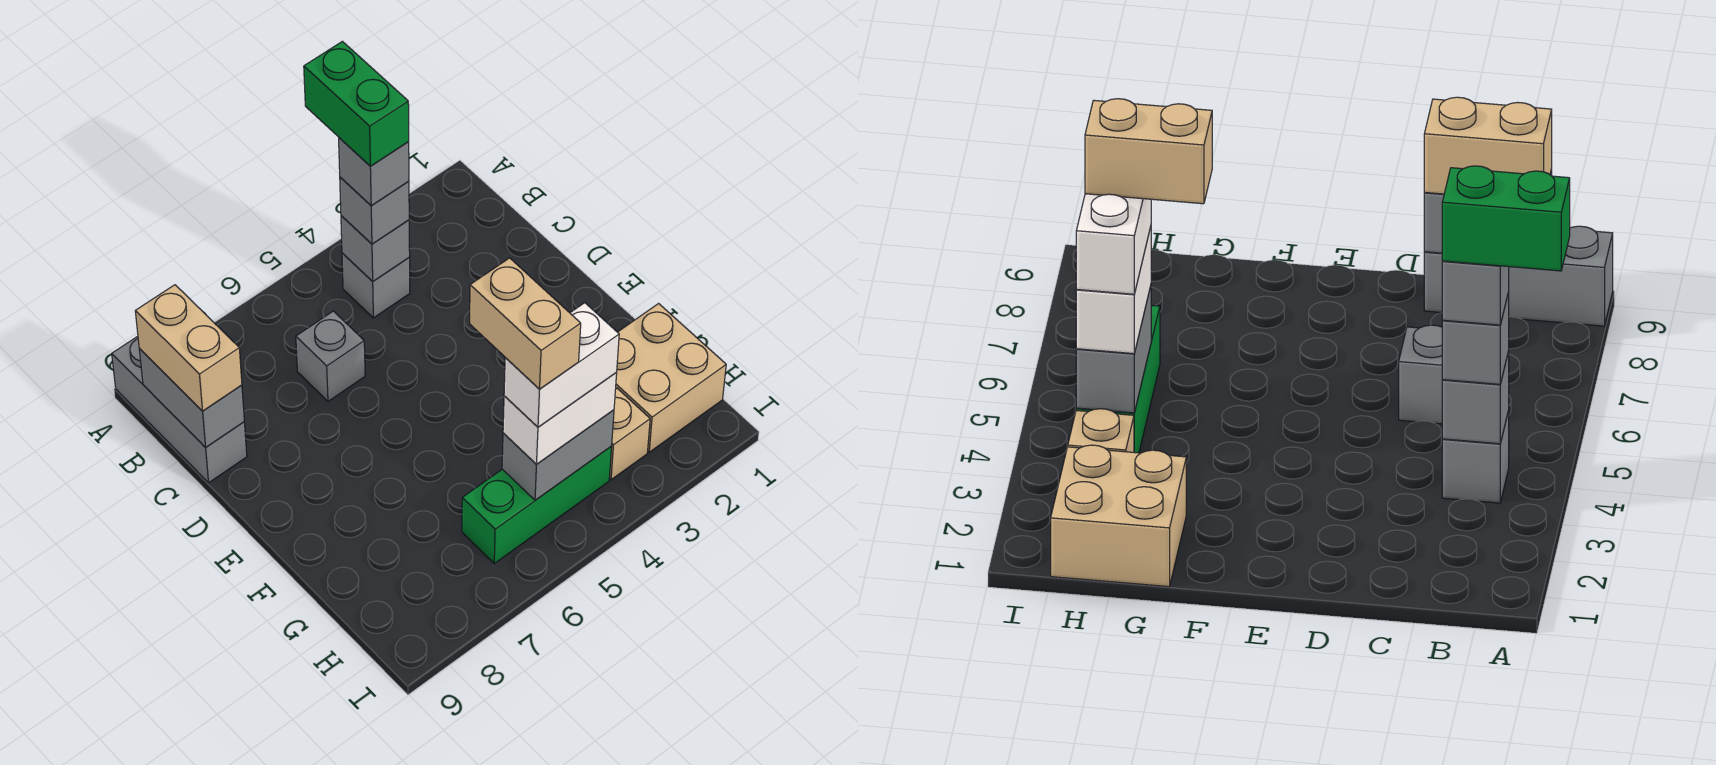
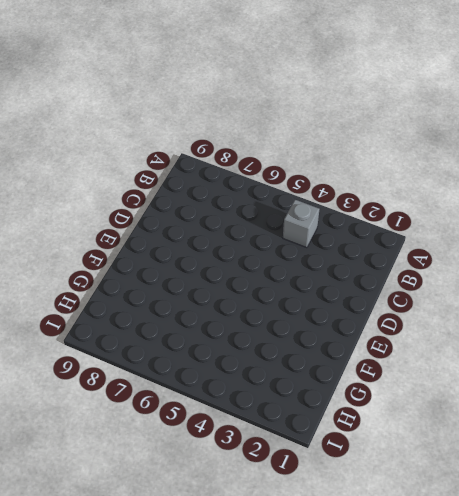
none -> grey brick A9:C9 level 1
none -> grey brick C6 level 1
none -> tan brick G1:H2 level 1

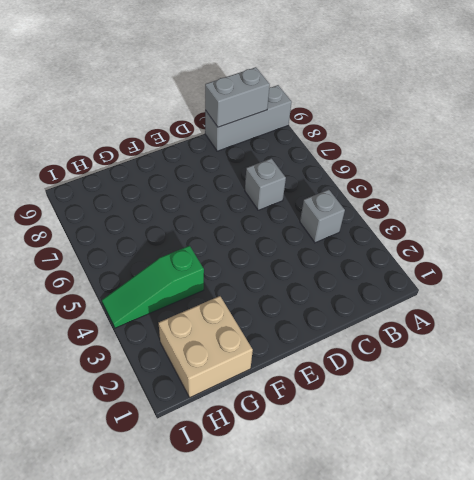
green slope G4:I4 level 1 top G -> green brick H4:H6 level 1
none -> tan brick H3 level 1
none -> grey brick B4 level 2
none -> grey brick H4:H5 level 2

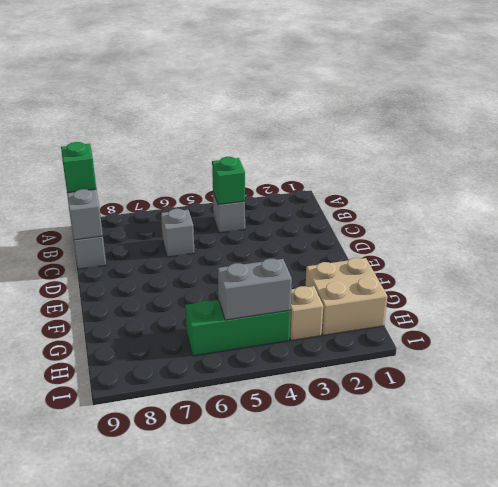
green brick B4 level 2 -> grey brick B4 level 2
green brick B9 level 3 -> tan brick B9:C9 level 3
none -> grey brick B4 level 3
none -> white brick H4:H5 level 3
none -> grey brick B4 level 4

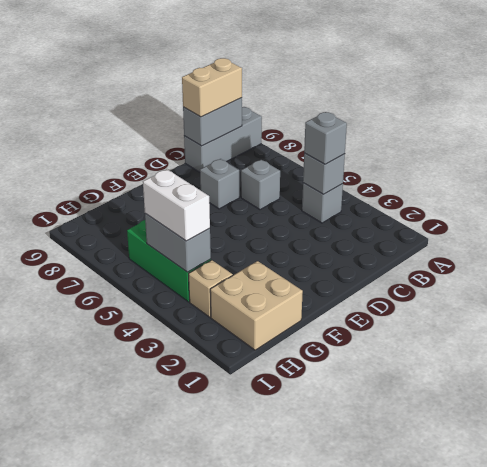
grey brick D7 level 1 -> grey brick B4 level 4
none -> white brick H4:H5 level 4
none -> green brick A4:B4 level 5
none -> tan brick G5:H5 level 5

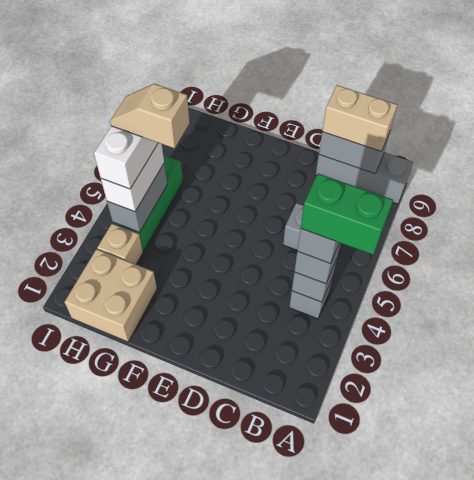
tan slope G5:H5 level 5 top G -> tan brick G5:H5 level 5

